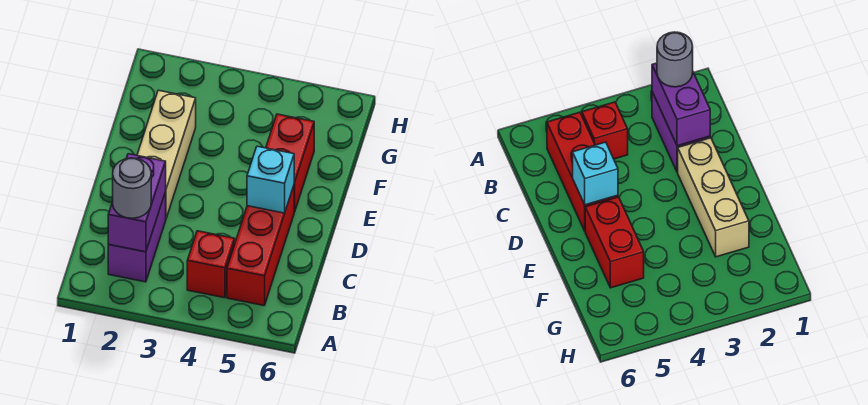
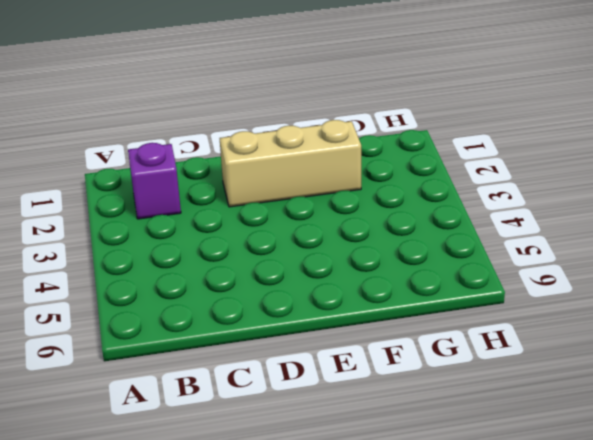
purple brick B2 level 1 -> purple brick B2:C2 level 1
none -> red brick B4 level 1
none -> red brick B5:D5 level 1

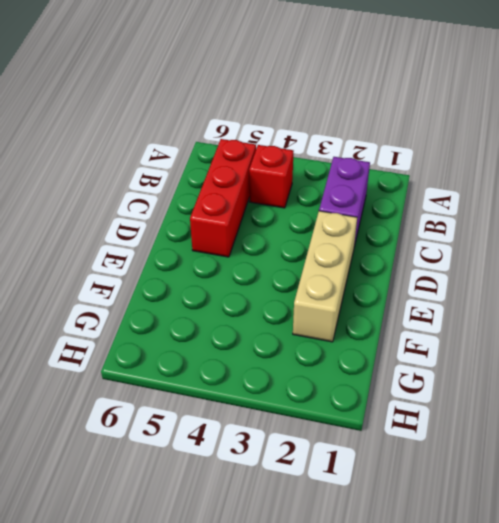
none -> red brick E5:F5 level 1
none -> purple brick B2:C2 level 2

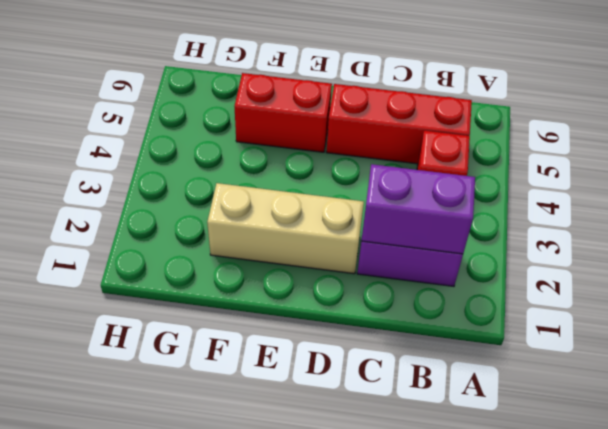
none -> cyan brick D5 level 2
none -> grey round brick B2 level 3

